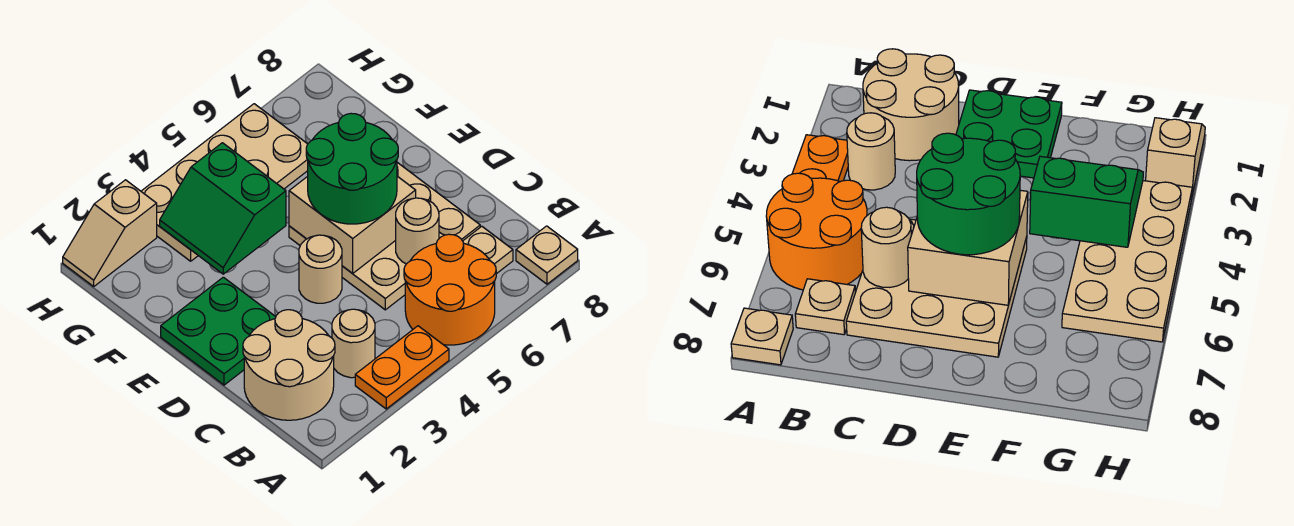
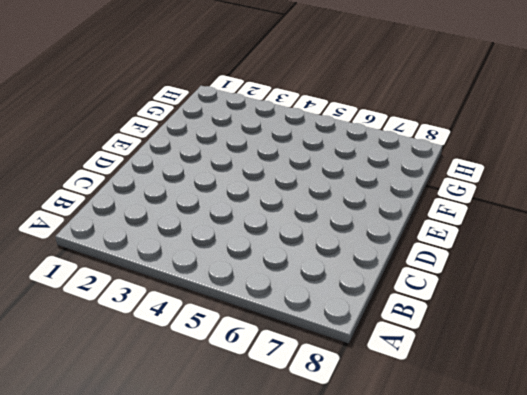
none -> orange plate A3:A4 level 1
none -> orange round brick A5:B6 level 1
none -> tan plate A8 level 1

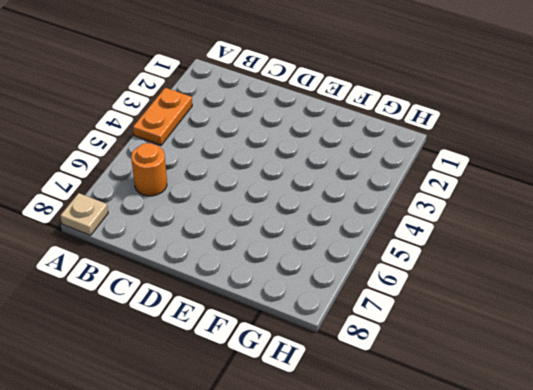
orange round brick B6 level 1 -> orange round brick A5:B6 level 1
none -> tan round brick B1:C2 level 1
none -> tan round brick B3 level 1
none -> tan plate B7 level 1

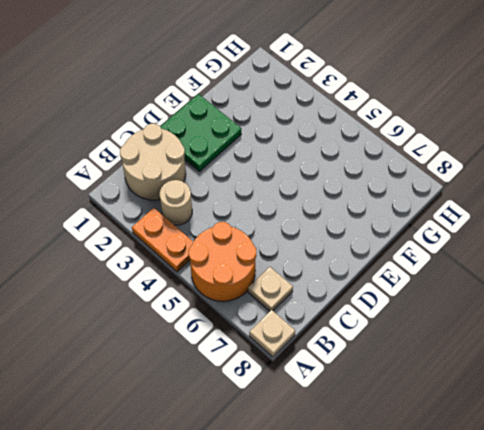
none -> tan plate C5:E7 level 1
none -> tan round brick D4 level 1
none -> tan plate G3:H6 level 1

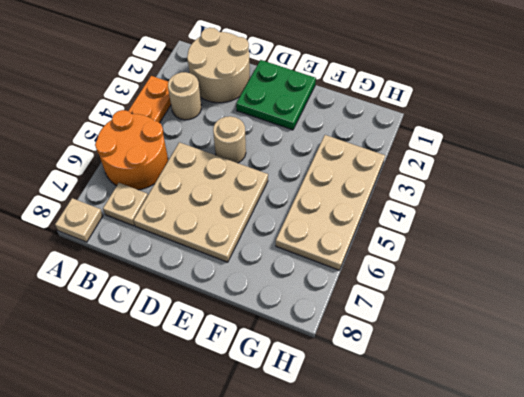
none -> tan slope H1:H2 level 1 top 2
none -> tan round brick C6 level 2
none -> tan brick D5:E6 level 2

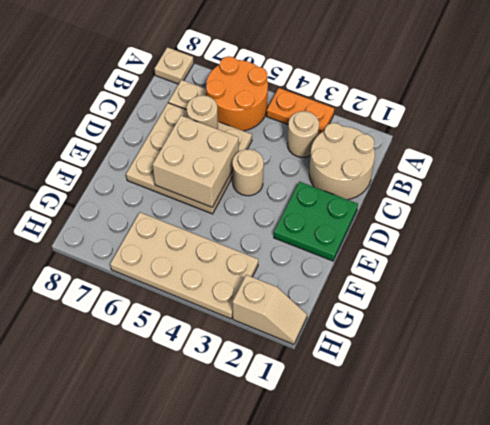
none -> green slope F3:G4 level 2 top 4
none -> green round brick D5:E6 level 3

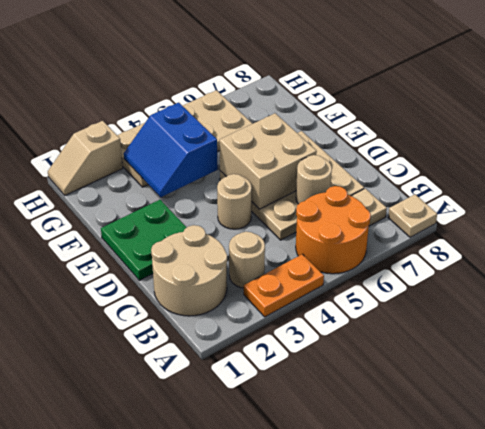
blue slope F3:G4 level 2 top 4 -> green slope F3:G4 level 2 top 4
none -> green round brick D5:E6 level 3

